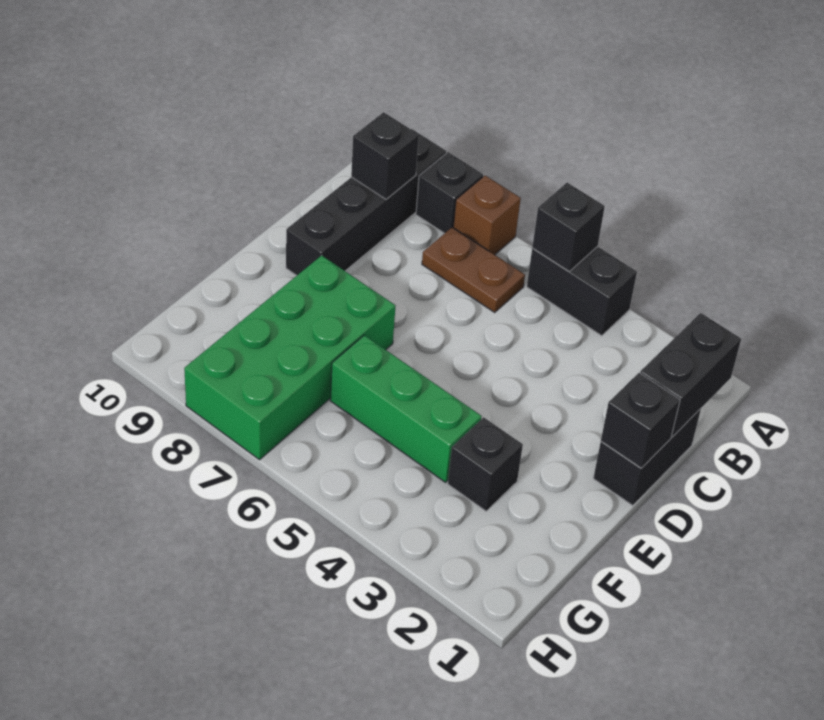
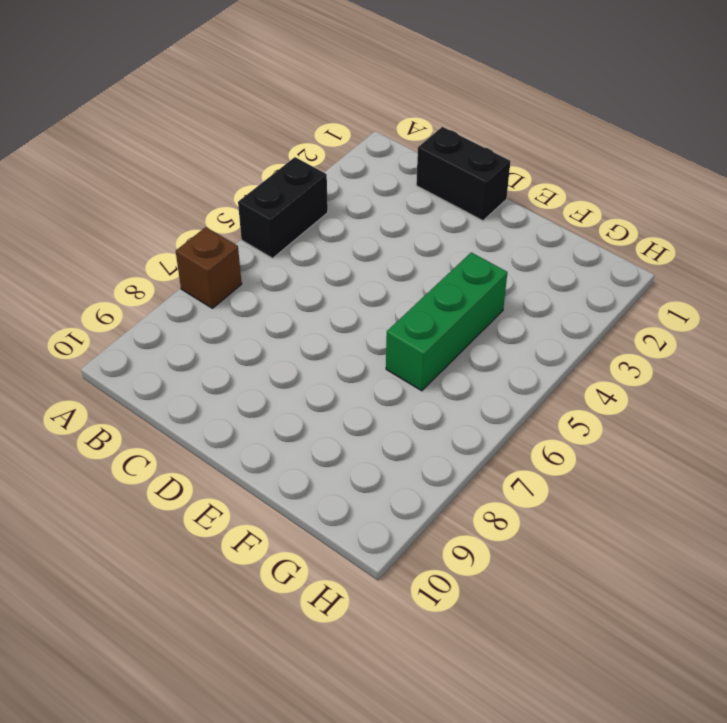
none -> black brick A8 level 1
none -> black brick A9:D9 level 1
none -> brown plate B6:B7 level 1

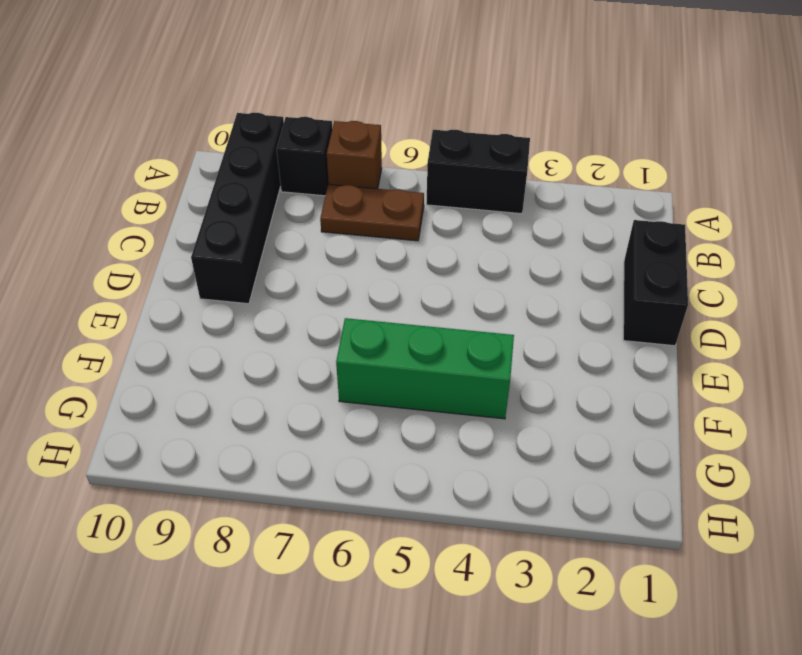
none -> green brick E7:H8 level 1
none -> black brick F3 level 1
none -> black brick A5 level 2

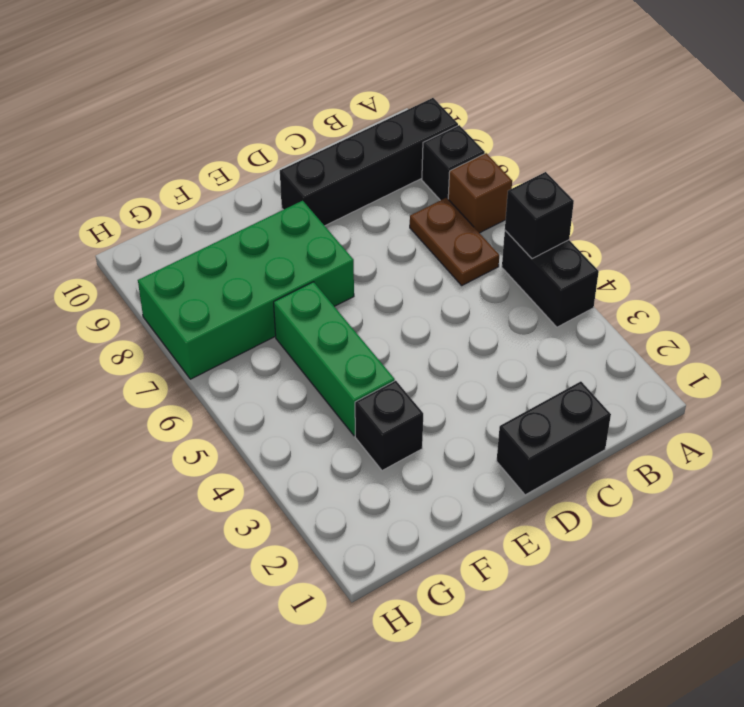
none -> black brick B1:C1 level 2
none -> black brick B9 level 2
none -> black brick D1 level 2

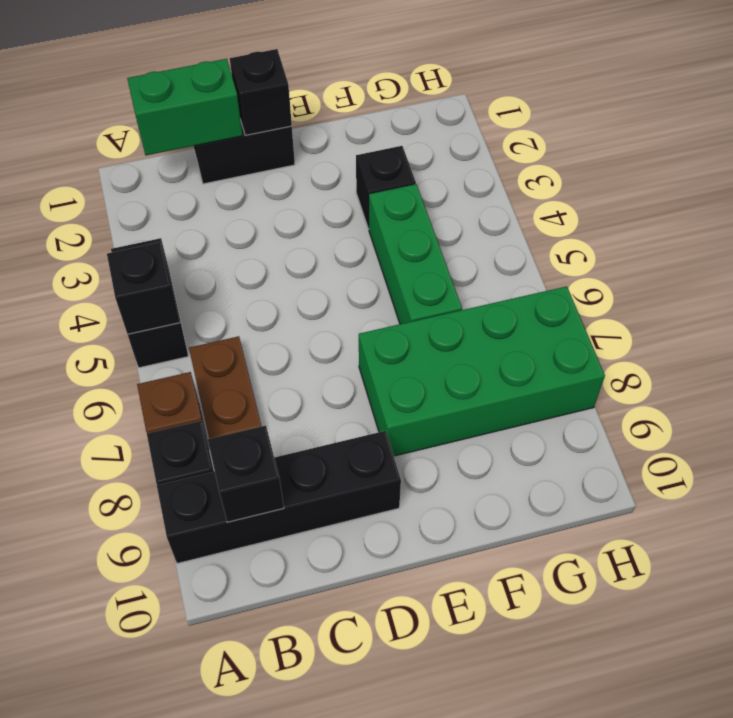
green brick B1:C1 level 2 -> black brick B1:C1 level 2

